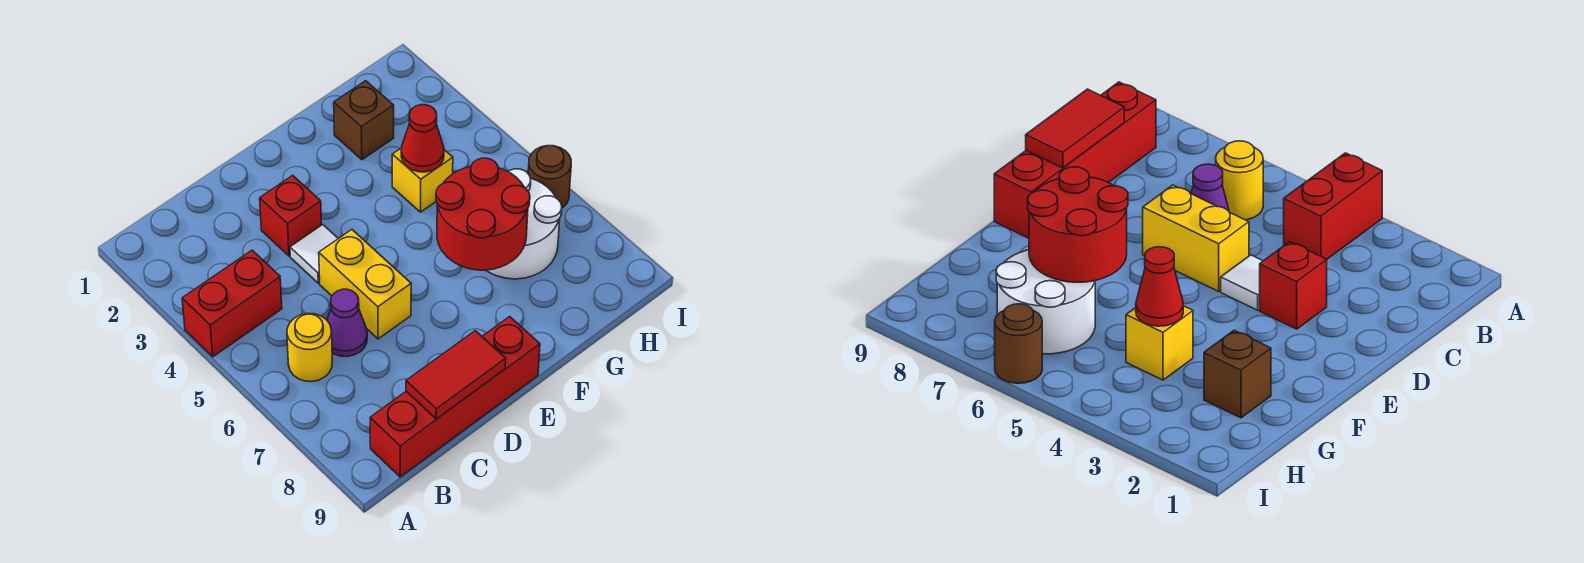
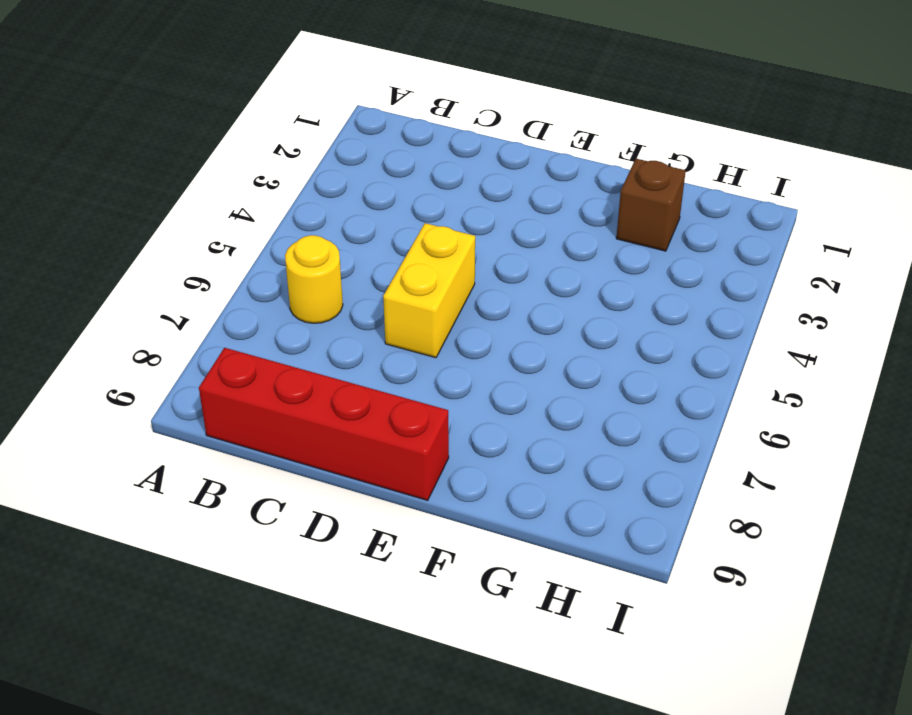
none -> red brick A4:B4 level 1
none -> purple cone C6 level 1
none -> red brick D3 level 1

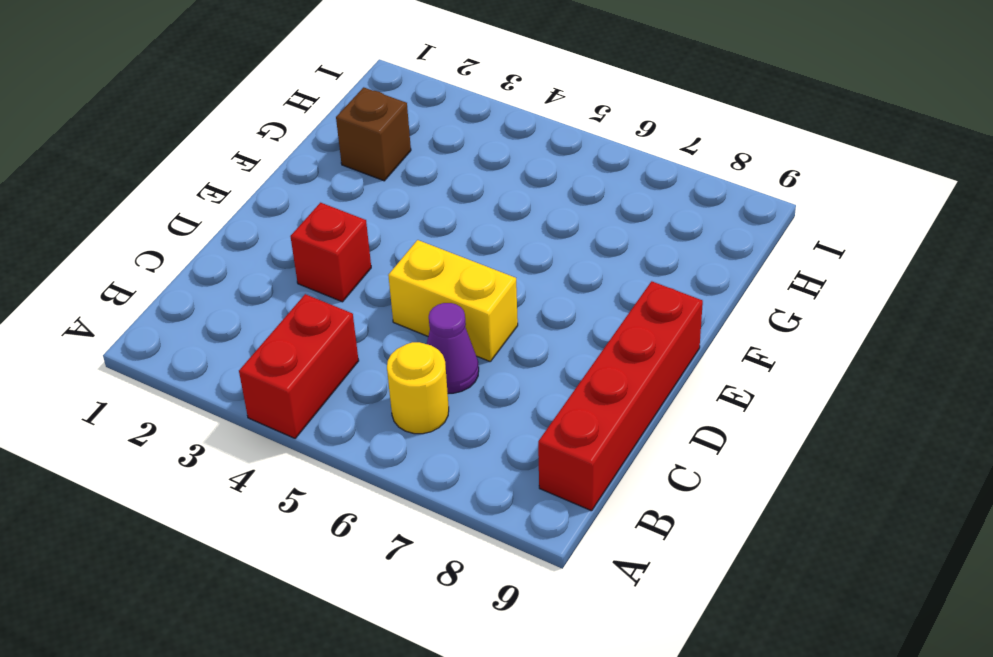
none -> white tile D4 level 1
none -> yellow brick G4 level 1
none -> white round brick G6:H7 level 1

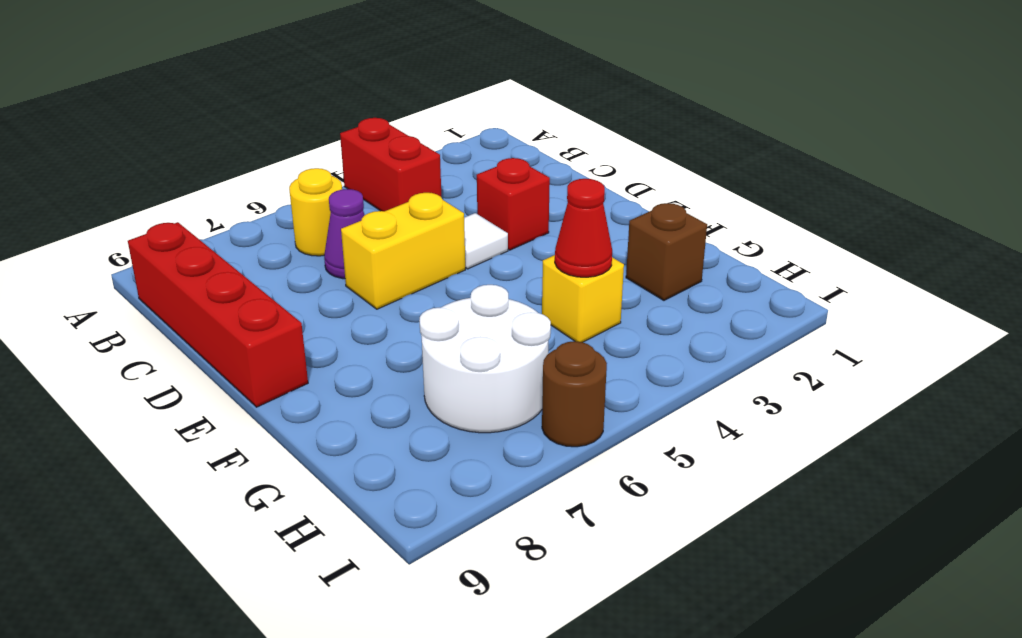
none -> red tile C9:D9 level 2
none -> red round brick F6:G7 level 2

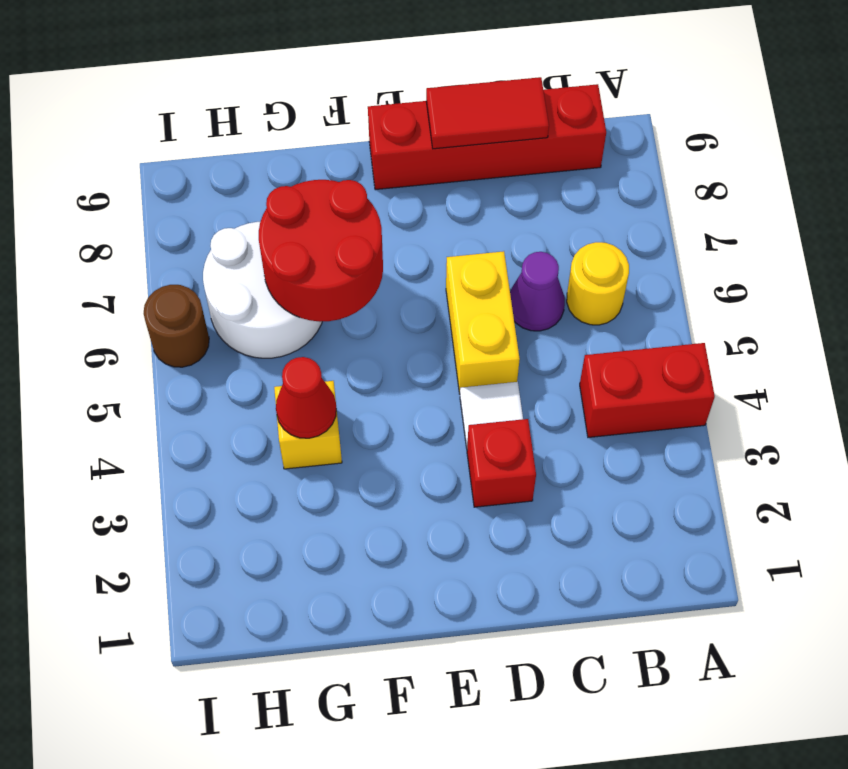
none -> brown brick G2 level 1

